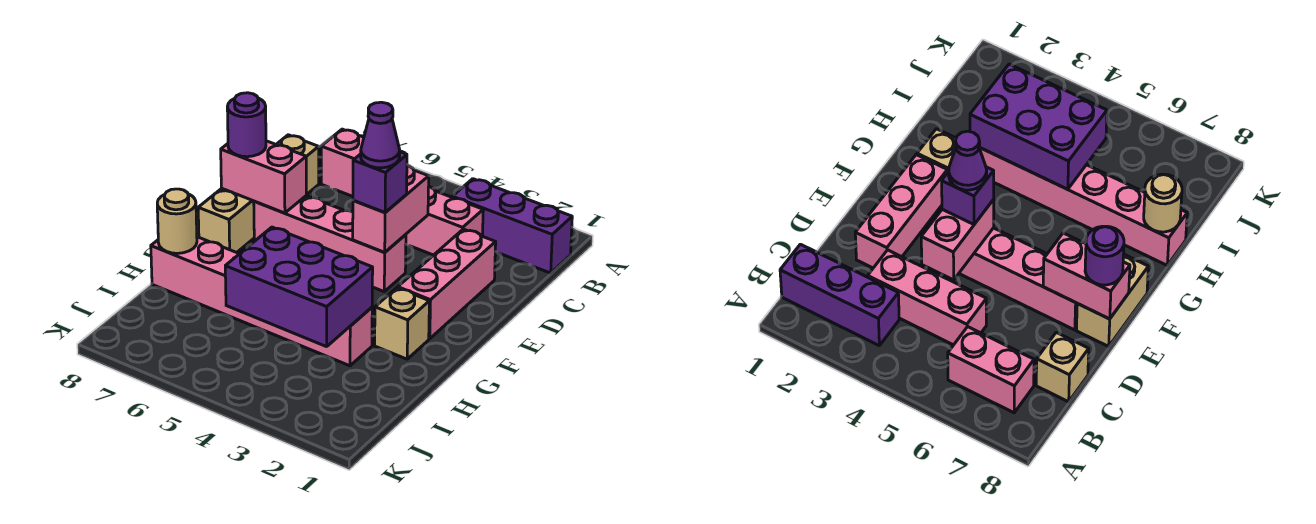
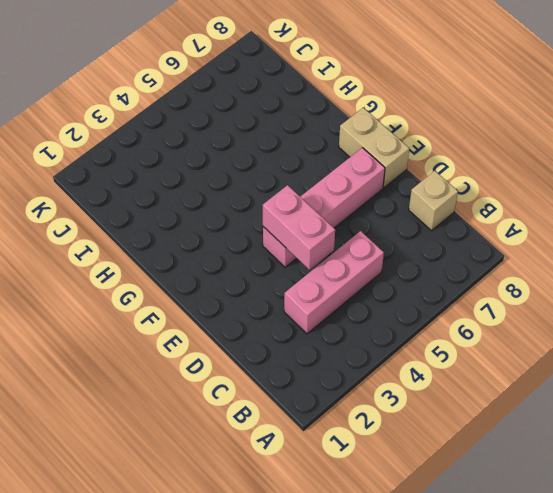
none -> purple brick B1:B3 level 1
none -> pink brick B6:B7 level 1
none -> pink brick D2:F2 level 1

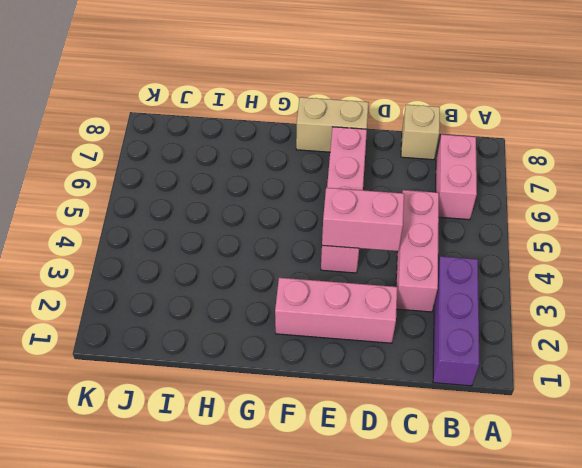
none -> tan brick G2 level 1
none -> pink brick H3:H8 level 1
none -> pink brick E7:E8 level 2

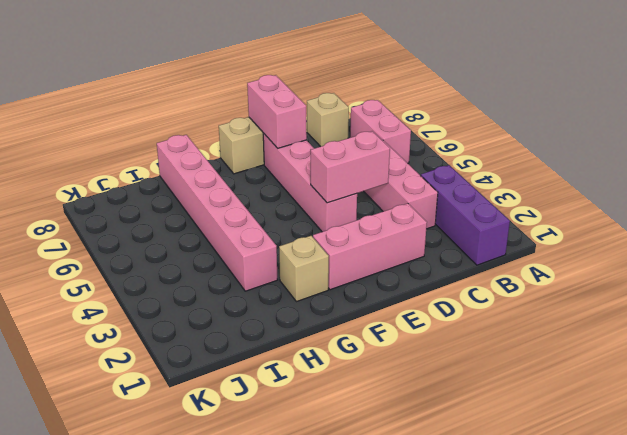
none -> purple brick H3:I5 level 2
none -> tan round brick H8 level 2
none -> purple brick E4 level 3

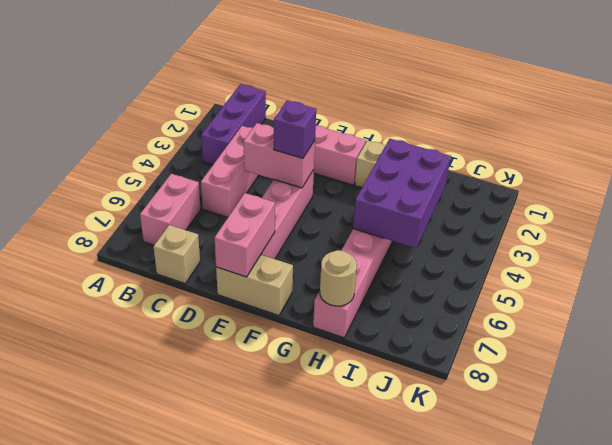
none -> purple round brick E8 level 3
none -> purple cone E4 level 4

